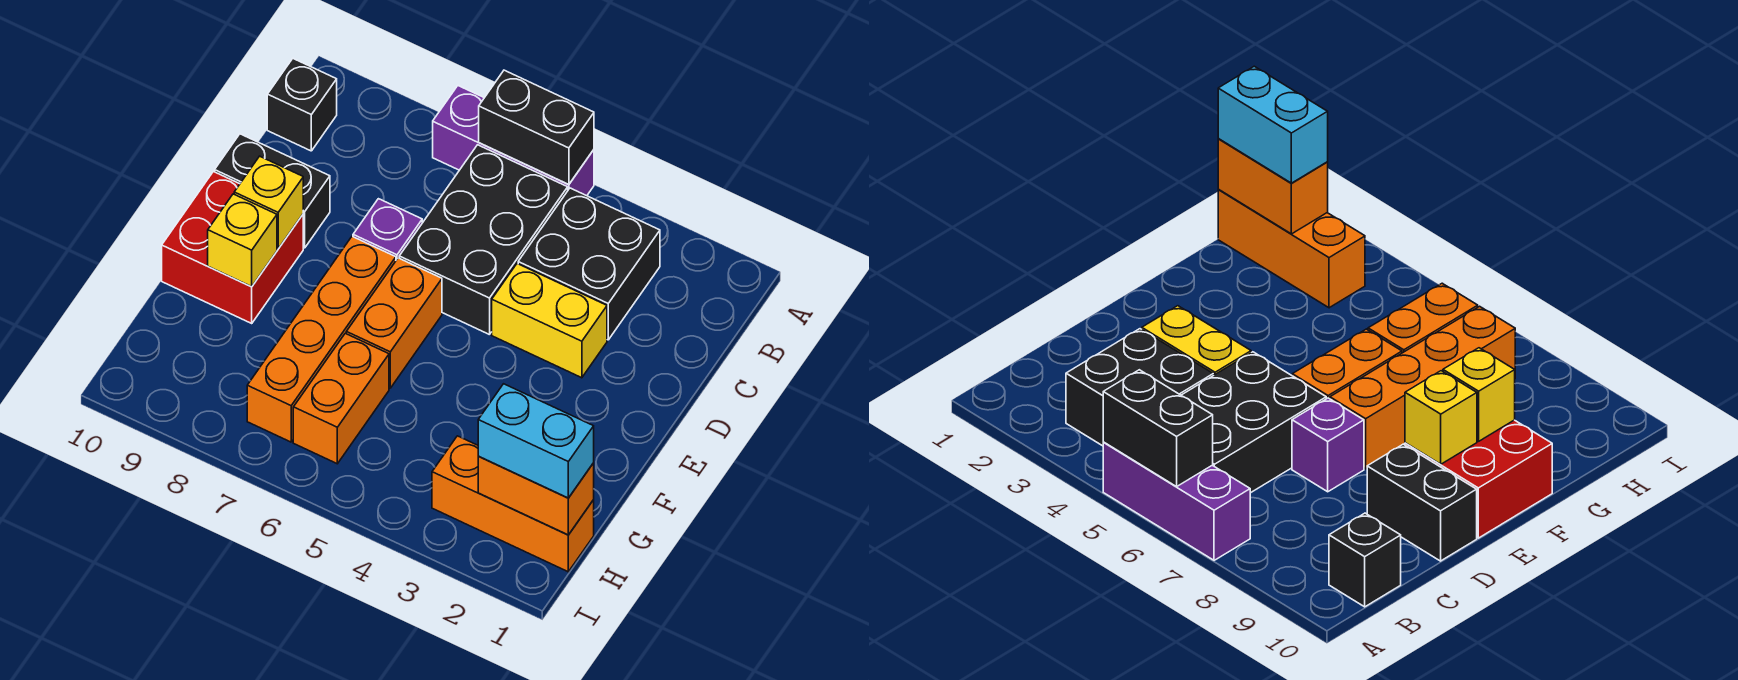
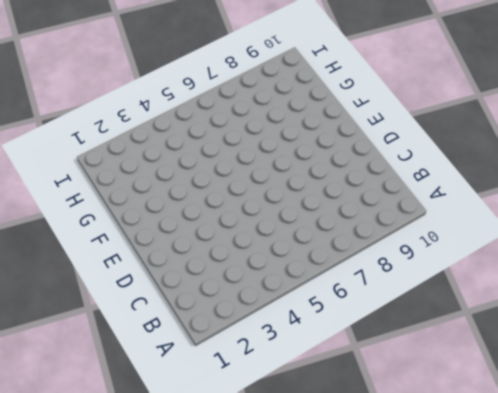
none -> purple brick A5:A7 level 1
none -> black brick B3:C4 level 1
none -> black brick B5:D6 level 1

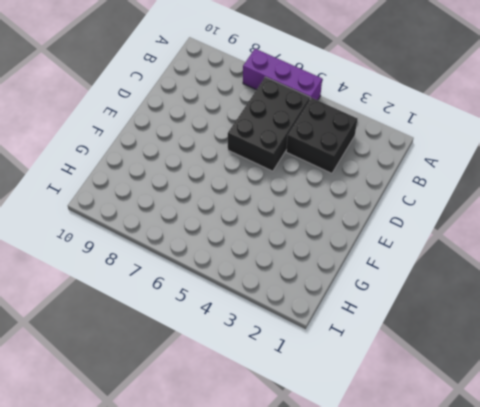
none -> black brick B10 level 1
none -> yellow brick D3:D4 level 1
none -> purple brick D7 level 1

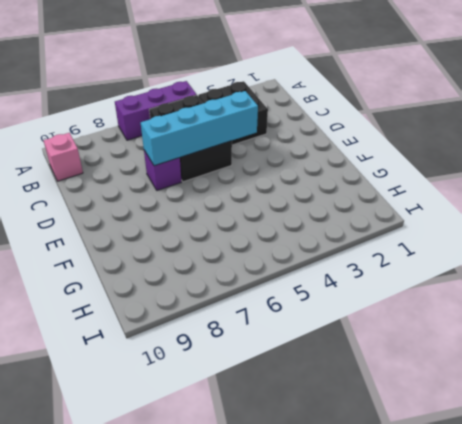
pink brick B10 level 1 -> black brick B10 level 1
cyan brick D4:D7 level 2 -> none
none -> yellow brick D3:D4 level 1
none -> black brick D9:D10 level 1
none -> orange brick E6:F6 level 1

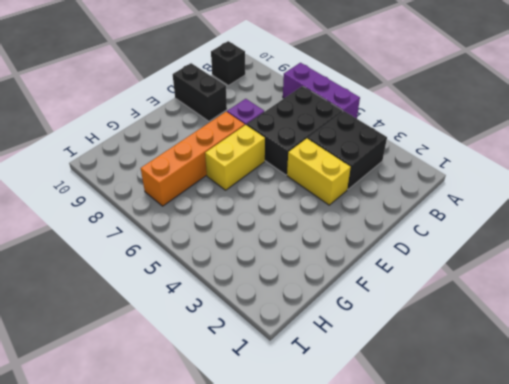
yellow brick E6:F6 level 1 -> orange brick E6:F6 level 1
none -> red brick E9:F10 level 1
none -> orange brick G6:H6 level 1
none -> orange brick H1:H3 level 1

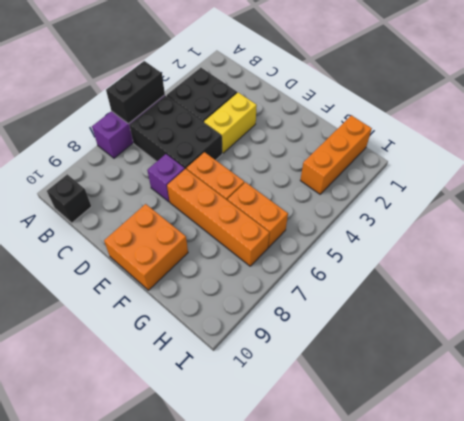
orange brick E9:F10 level 1 -> red brick E9:F10 level 1
none -> black brick D9:D10 level 1
none -> yellow brick E9 level 2
none -> yellow brick F9 level 2

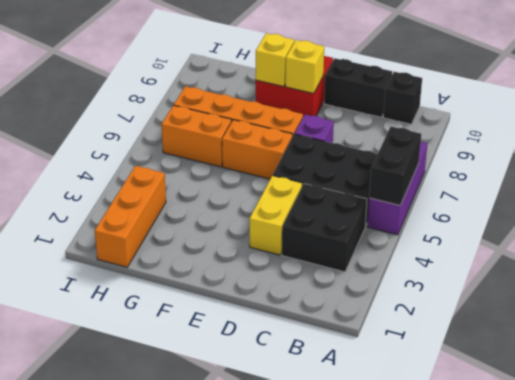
black brick C10:D10 level 1 -> black brick D9:D10 level 1
none -> orange brick H1:H2 level 2
none -> cyan brick H1:H2 level 3

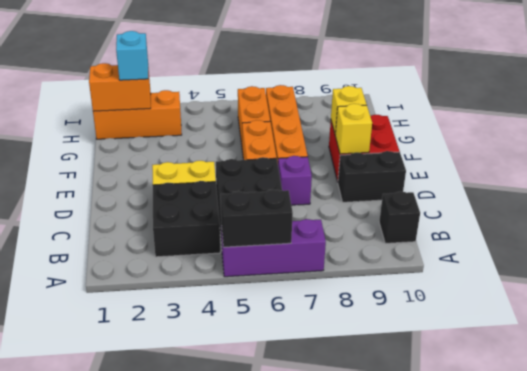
cyan brick H2 level 3 -> cyan brick H1:H2 level 3

